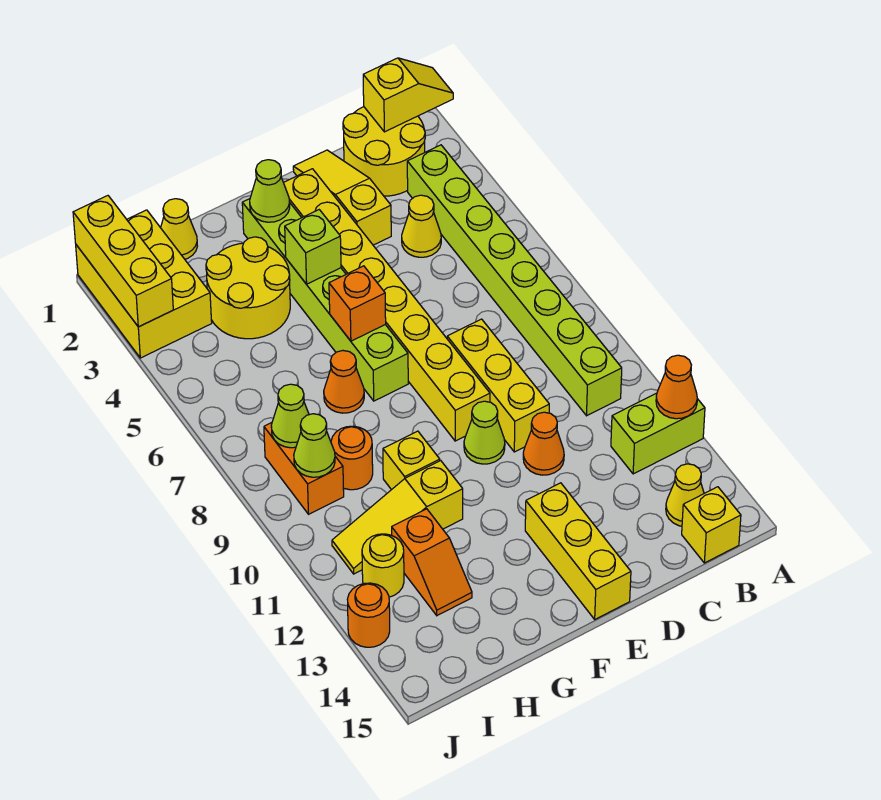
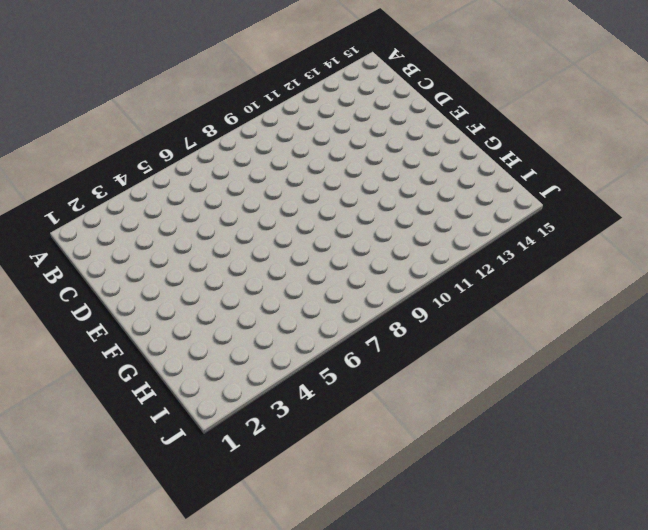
none -> lime brick A12:B12 level 1
none -> yellow round brick B1:C2 level 1
none -> lime brick B3:B10 level 1
none -> yellow cone B14 level 1

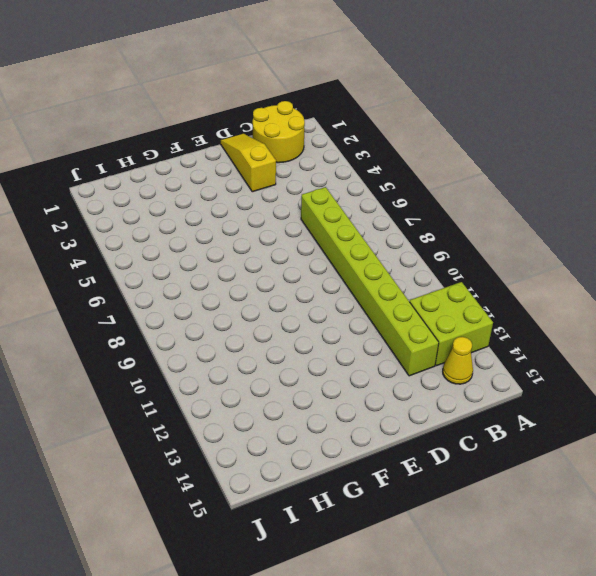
lime brick A12:B13 level 1 -> lime brick A12:B12 level 1
lime brick C6:C13 level 1 -> lime brick B3:B10 level 1
none -> yellow brick B15 level 1
none -> yellow cone C4 level 1
none -> yellow brick D8:D10 level 1
none -> orange cone D11 level 1

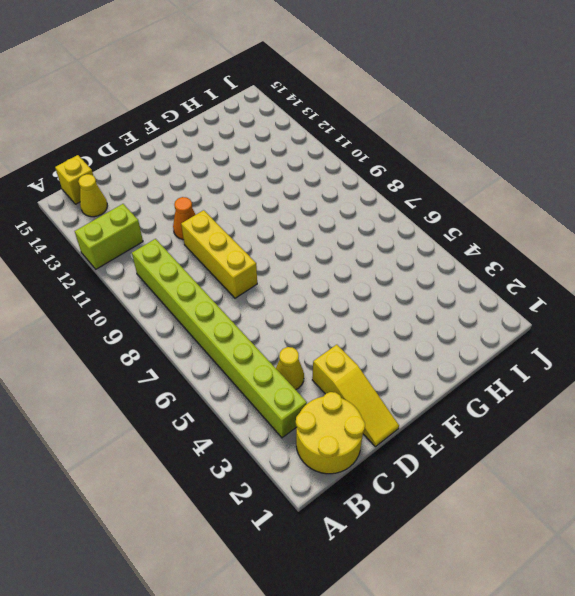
none -> yellow brick E2:E9 level 1
none -> lime cone E10 level 1
none -> yellow brick E13:E15 level 1
none -> lime brick F2:F7 level 1

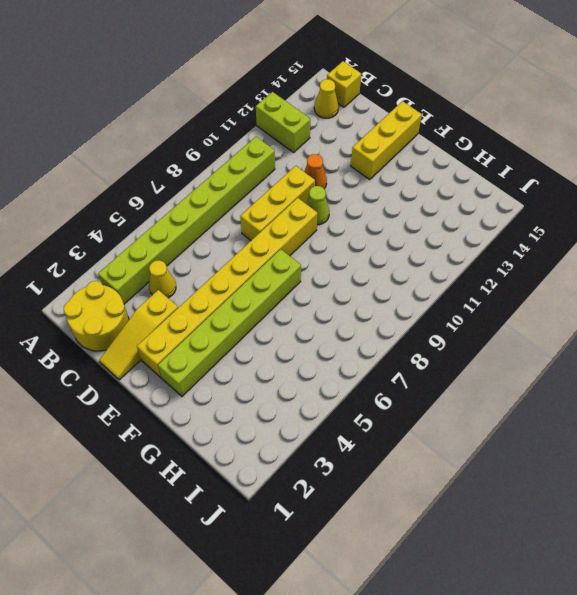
none -> yellow round brick G3:H4 level 1
none -> orange cone G7 level 1
none -> yellow brick G10 level 1
none -> yellow slope G11:I11 level 1 top G

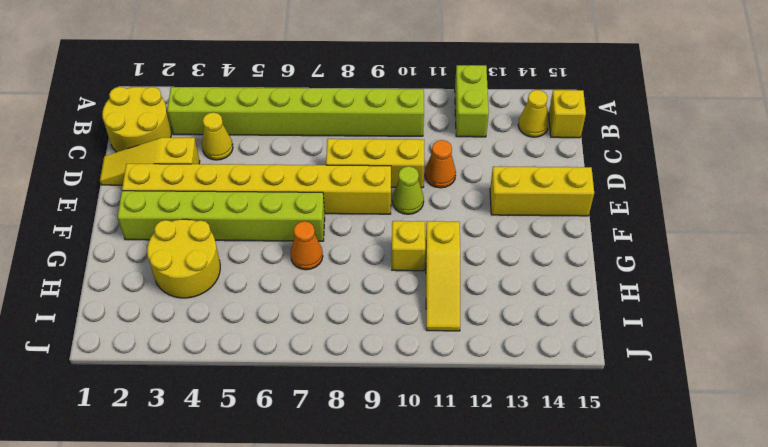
none -> yellow cone H1 level 1
none -> orange round brick H9 level 1
none -> orange slope H12:H13 level 1 top 12
none -> yellow brick I1:J3 level 1

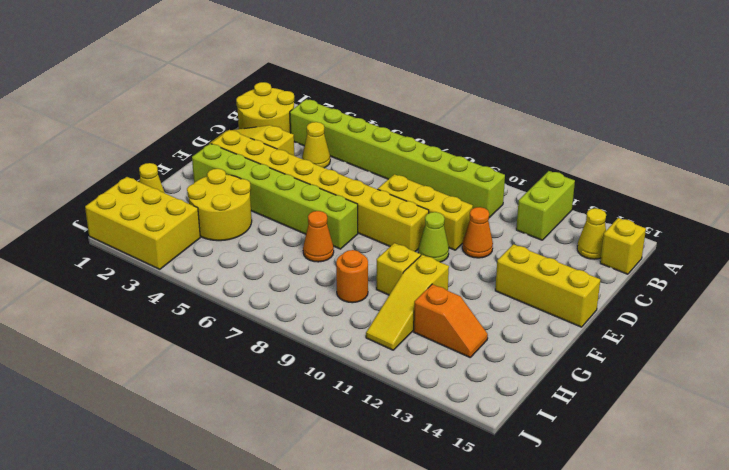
none -> orange brick I8:I9 level 1
none -> yellow round brick I12 level 1
none -> orange round brick J13 level 1
none -> yellow slope A1:B1 level 2 top B

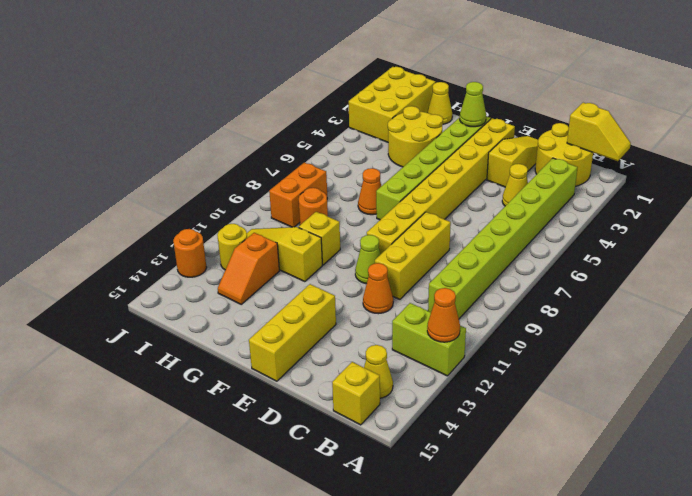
none -> lime brick F4 level 2
none -> orange brick F6 level 2
none -> lime cone I8 level 2
none -> lime cone I9 level 2

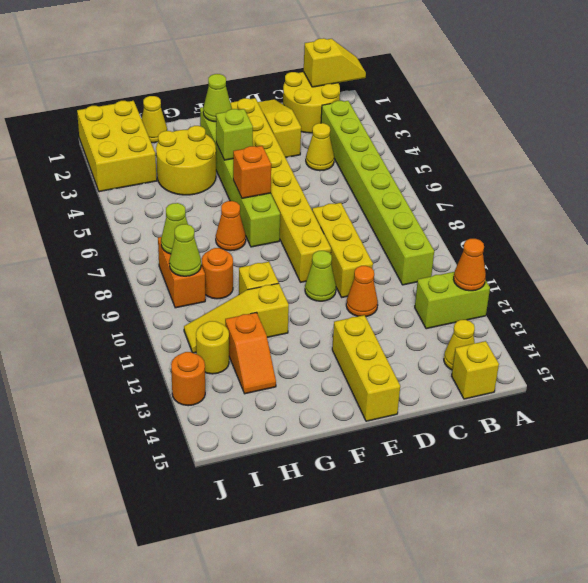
none -> yellow brick J1:J3 level 2

